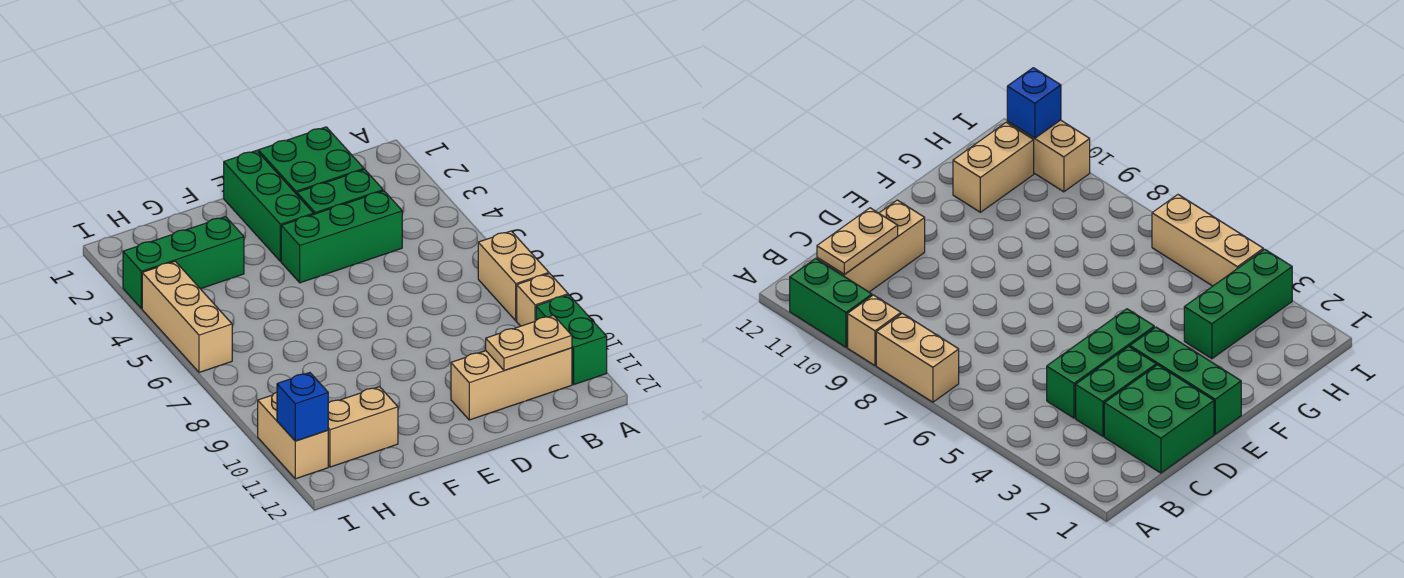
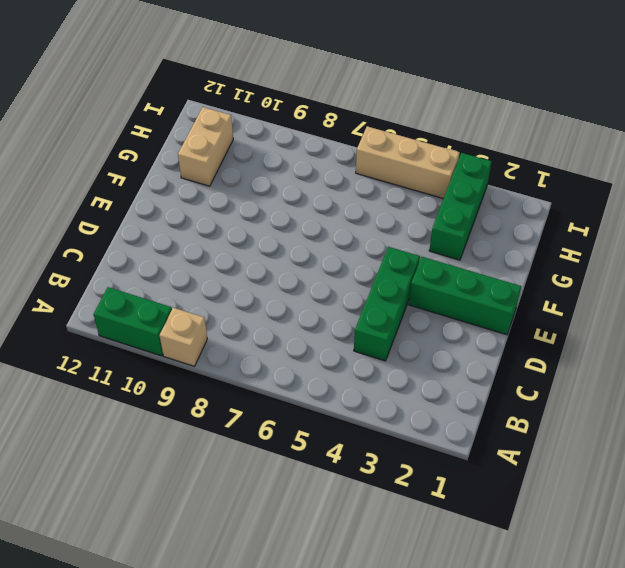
none -> tan brick A7:A8 level 1
none -> tan brick B11:D11 level 1
none -> green brick C1:D2 level 1

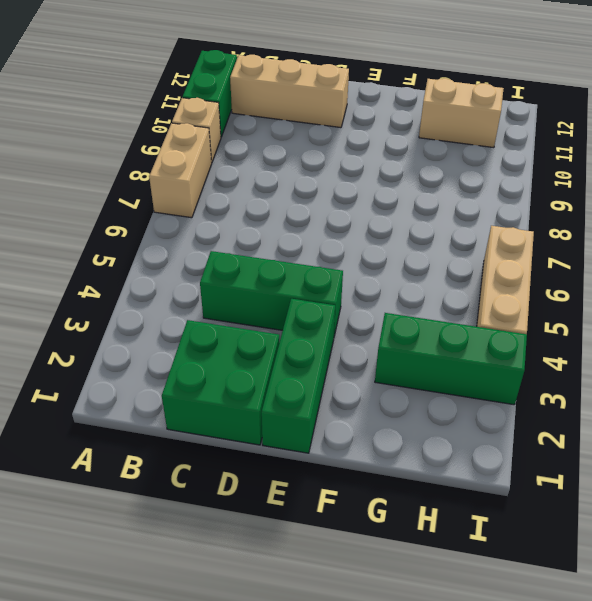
none -> green brick C3:D3 level 1
none -> tan brick I10:I11 level 1
none -> tan plate B11:C11 level 2

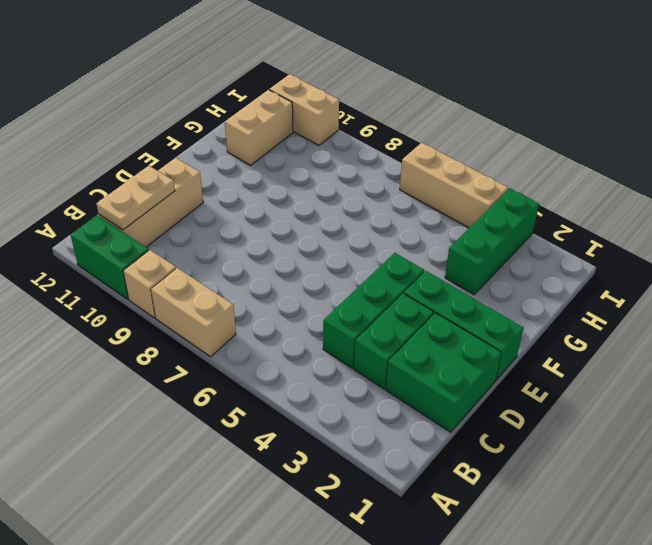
none -> blue brick I11 level 2

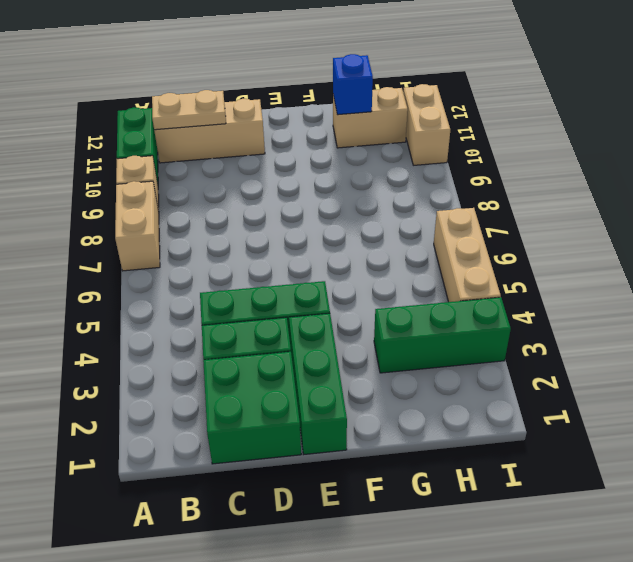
blue brick G11 level 2 -> blue brick I11 level 2

